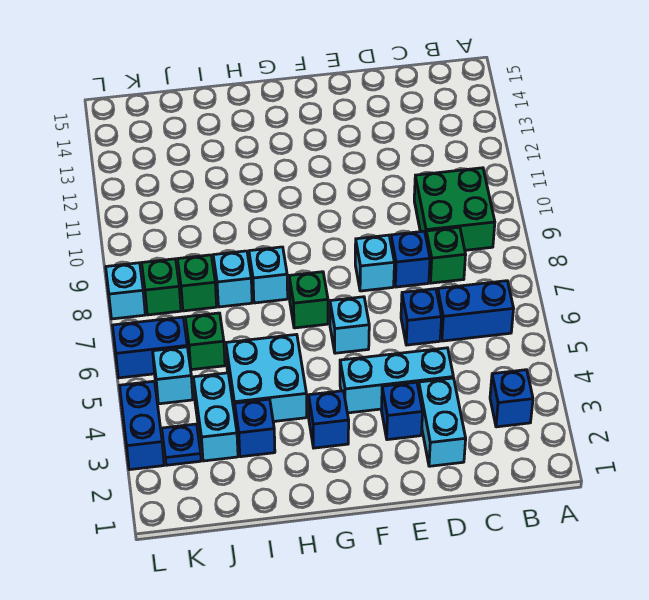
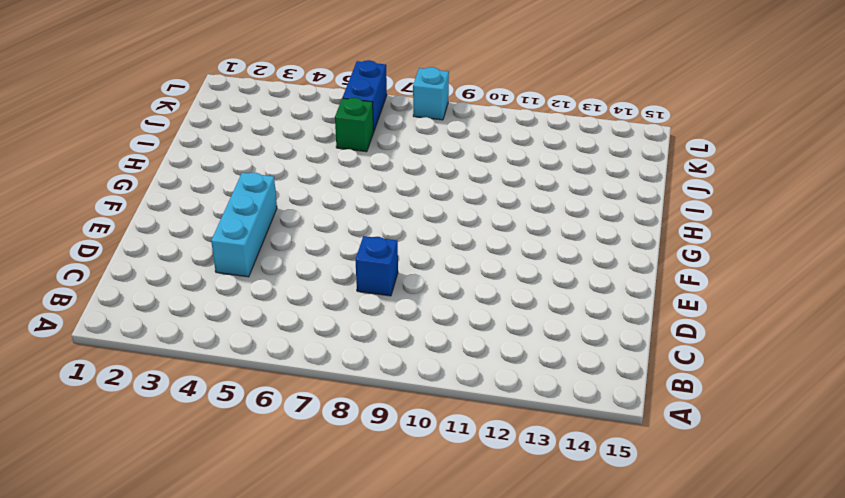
none -> blue brick B3 level 1
none -> blue brick B6:C6 level 1
none -> green brick B9:C10 level 1

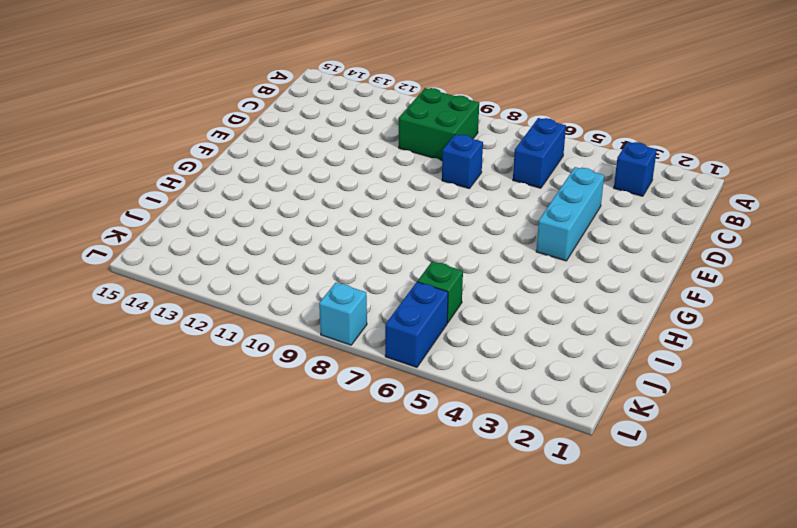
none -> green brick C8 level 1
none -> cyan brick D2:D3 level 1
none -> blue brick D6 level 1

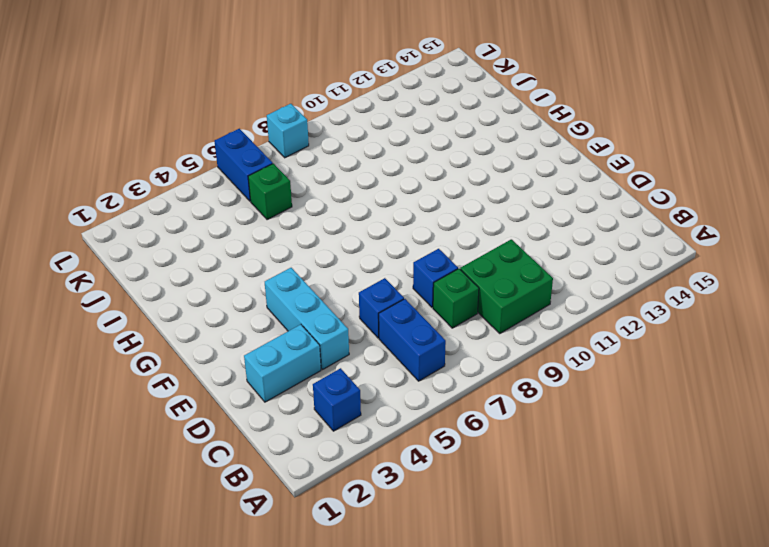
none -> blue brick E3 level 1
none -> cyan brick E8 level 1
none -> cyan brick F6 level 1

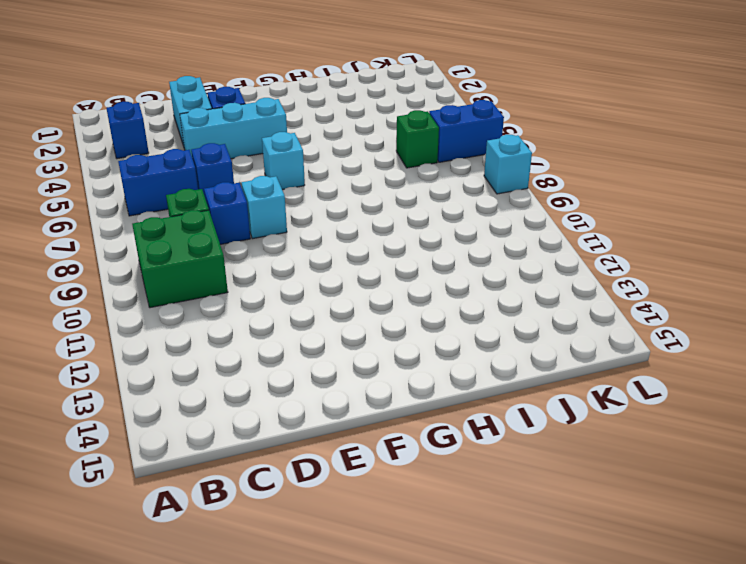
none -> blue brick G3 level 1
none -> green brick G7 level 1
none -> cyan brick H4:I5 level 1

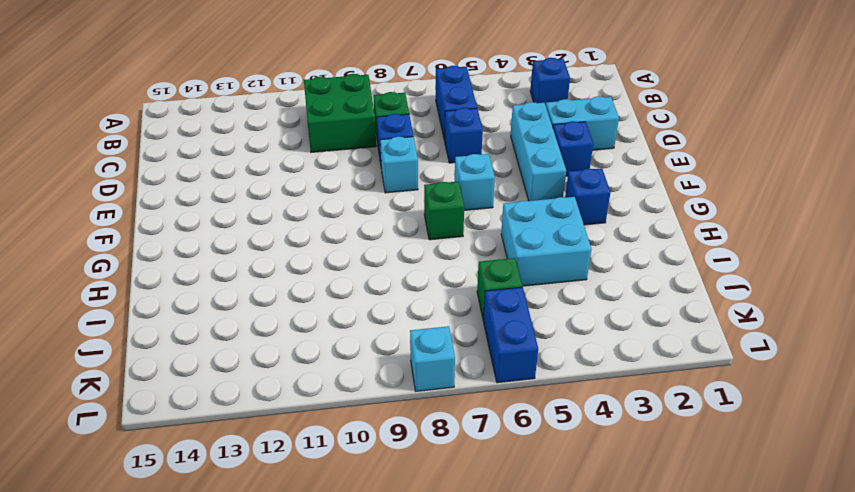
none -> cyan brick H8 level 1
none -> blue brick I3 level 1
none -> cyan brick I8 level 1

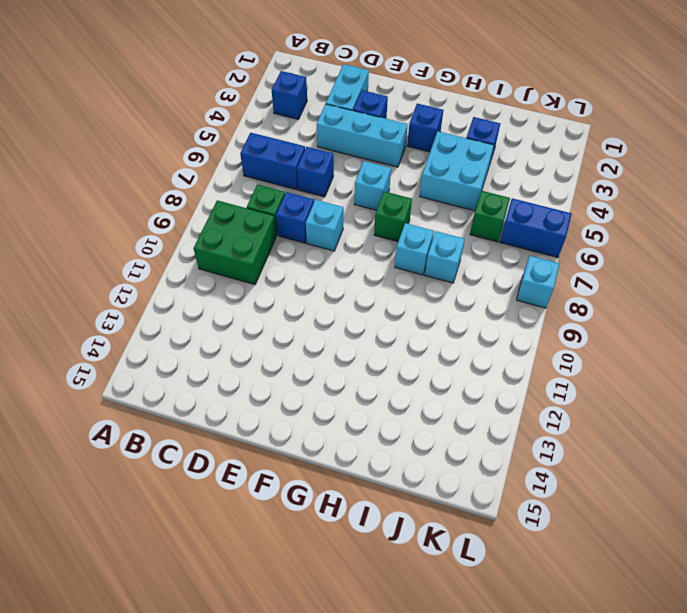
none -> cyan brick J3:J4 level 1
none -> green brick J8 level 1
none -> blue plate K3 level 1

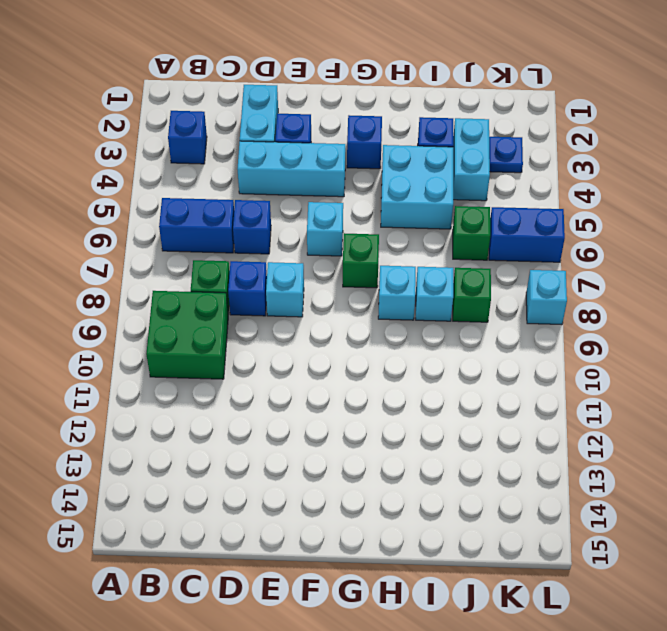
none -> cyan brick K5 level 1
none -> green brick K8 level 1
none -> blue brick L3:L4 level 1

